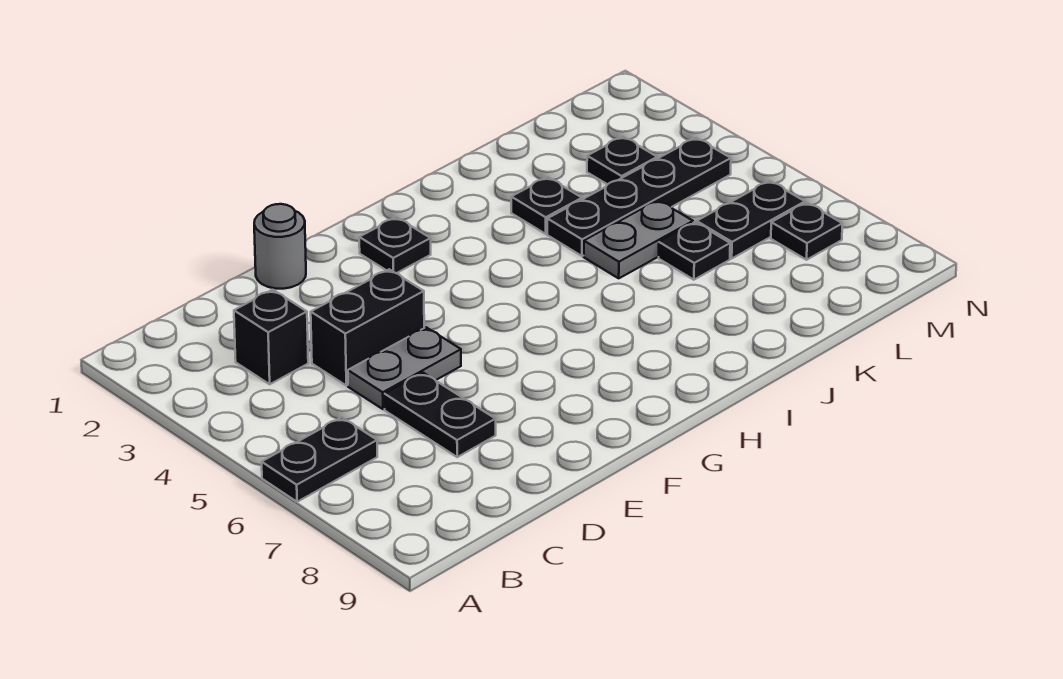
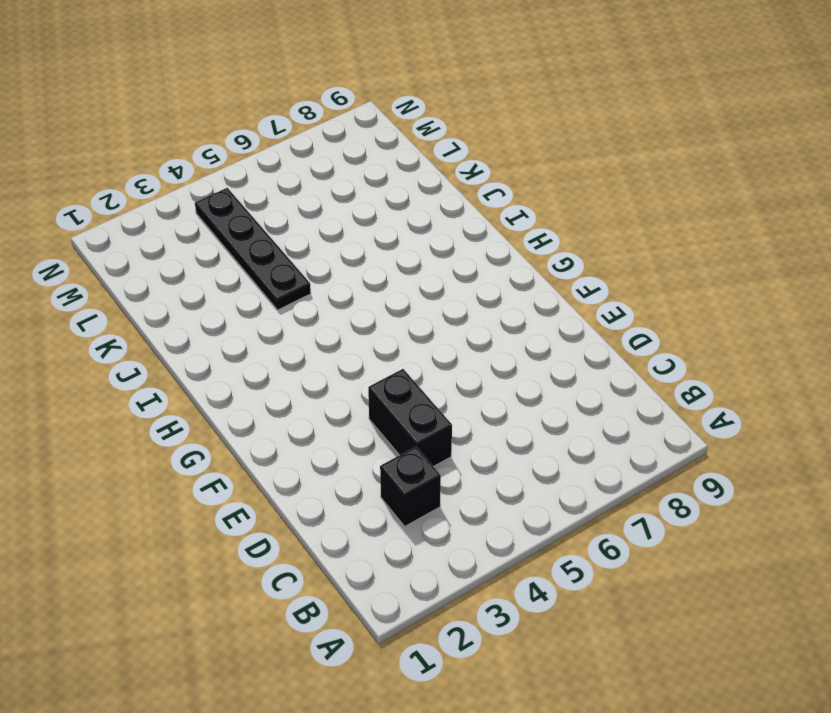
none -> black plate A6:B6 level 1
none -> grey plate D5:E5 level 1
none -> black plate D6:D7 level 1

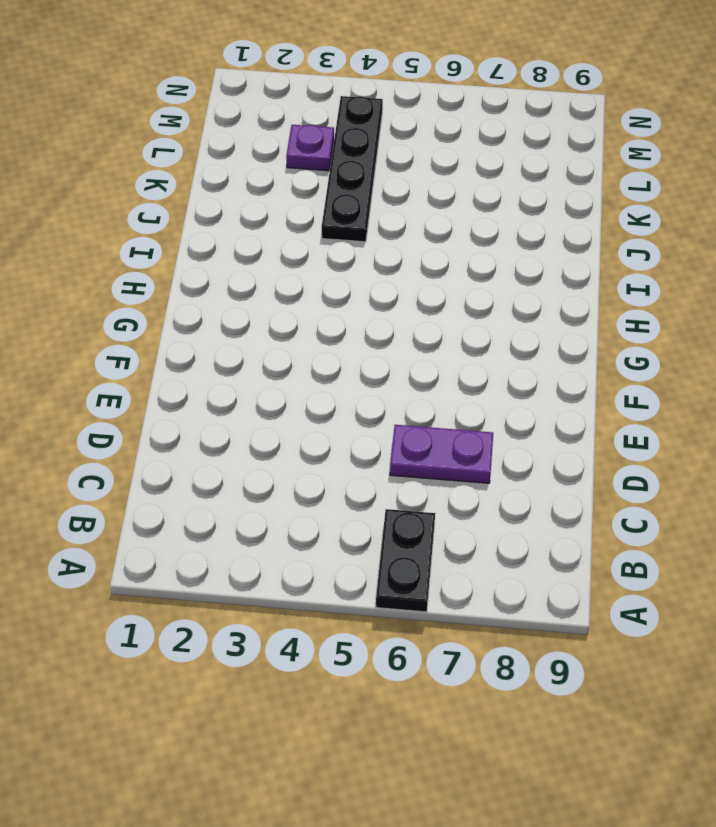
purple plate D6:D7 level 1 -> black plate D6:D7 level 1
purple plate L3 level 1 -> black plate L3 level 1
none -> black brick C3 level 1
none -> black brick D4:E4 level 1
none -> grey plate D5:E5 level 1

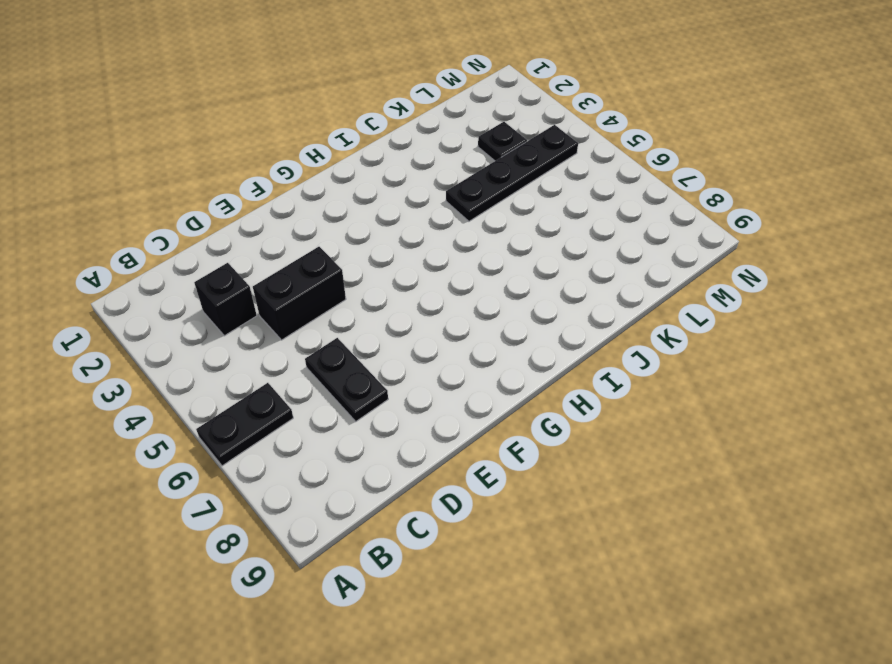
none -> grey plate D5:E5 level 1
none -> grey round brick E1 level 1
none -> black plate G2 level 1

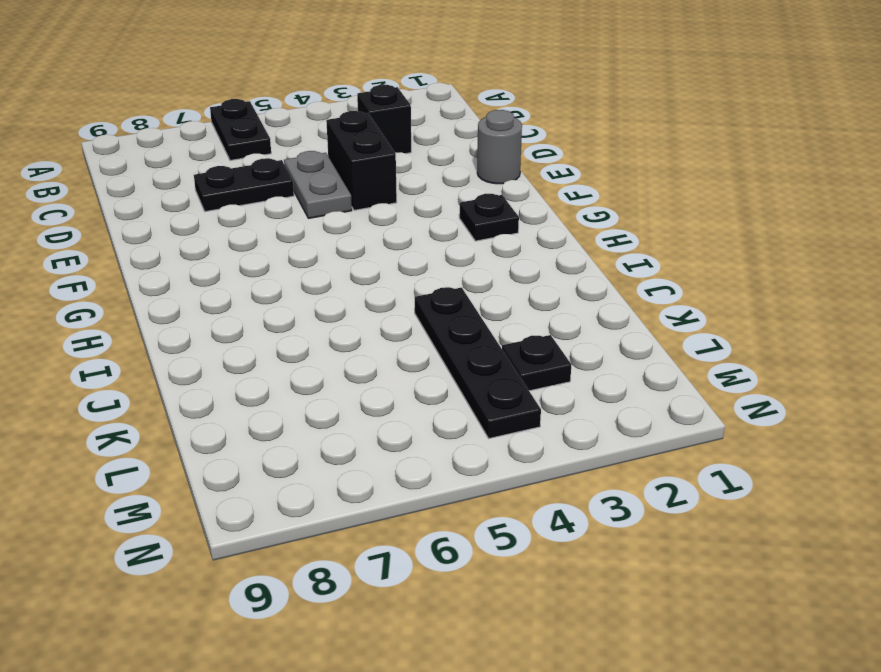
none -> black plate J3 level 1
none -> grey plate J5:K5 level 1
none -> black plate K6 level 1

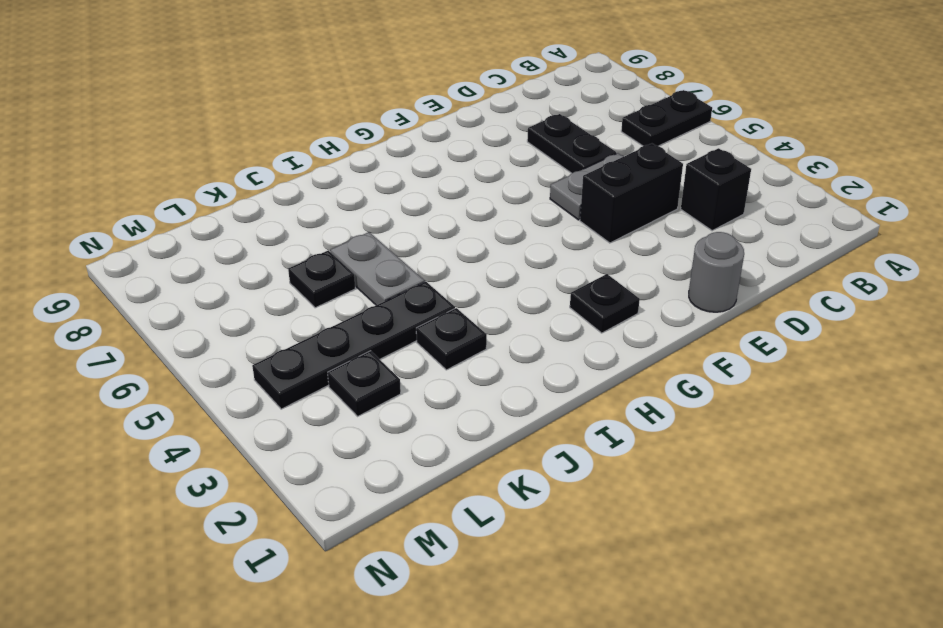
grey plate J5:J6 level 1 -> grey plate J5:K5 level 1
none -> black plate L6:M6 level 1
none -> black plate M7 level 1

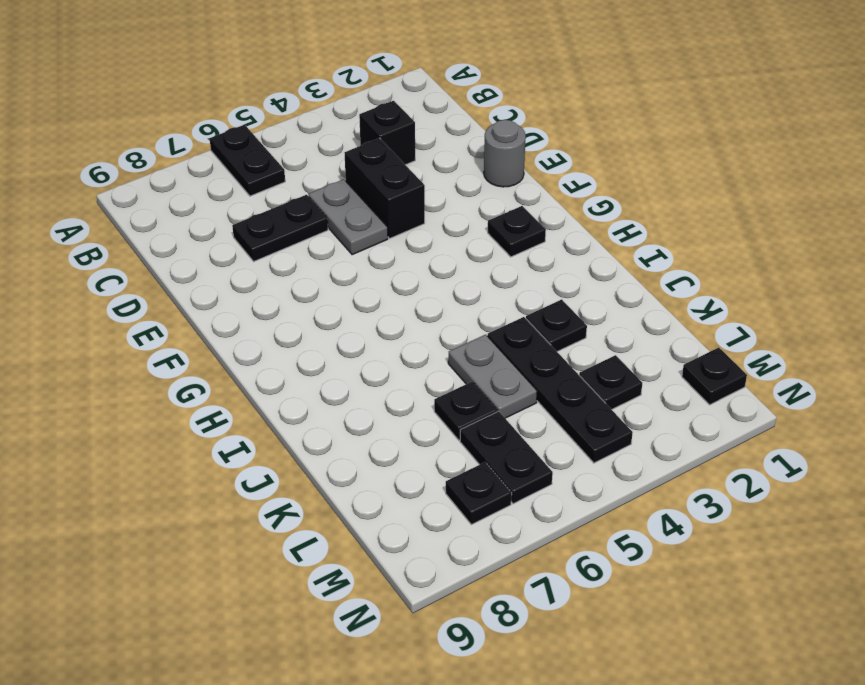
black plate M1 level 1 -> none

